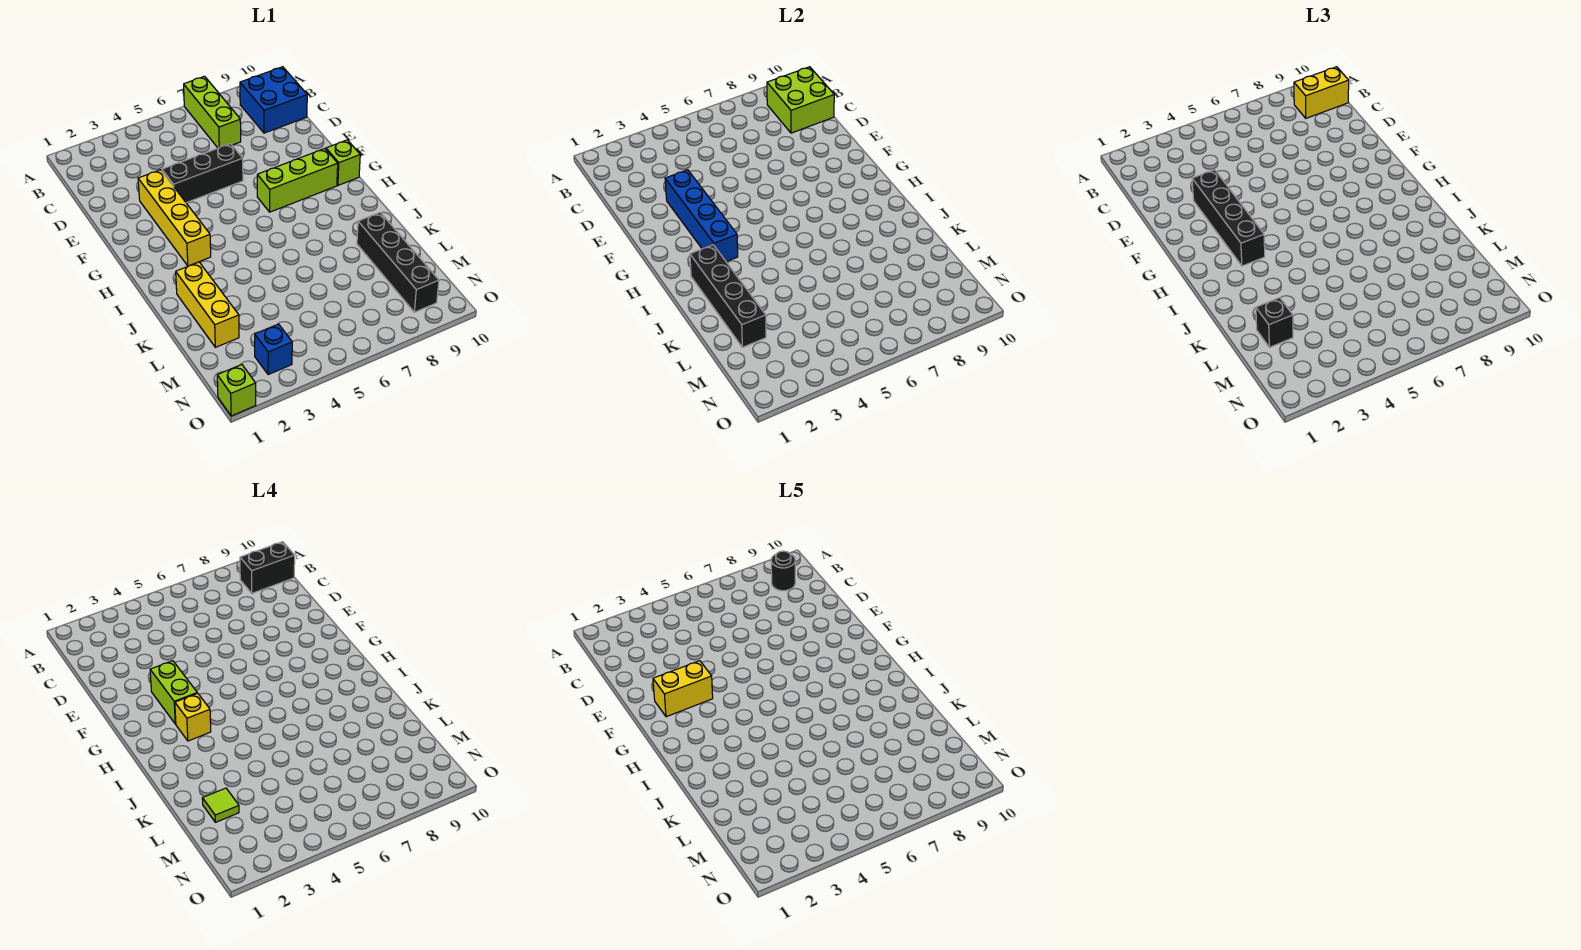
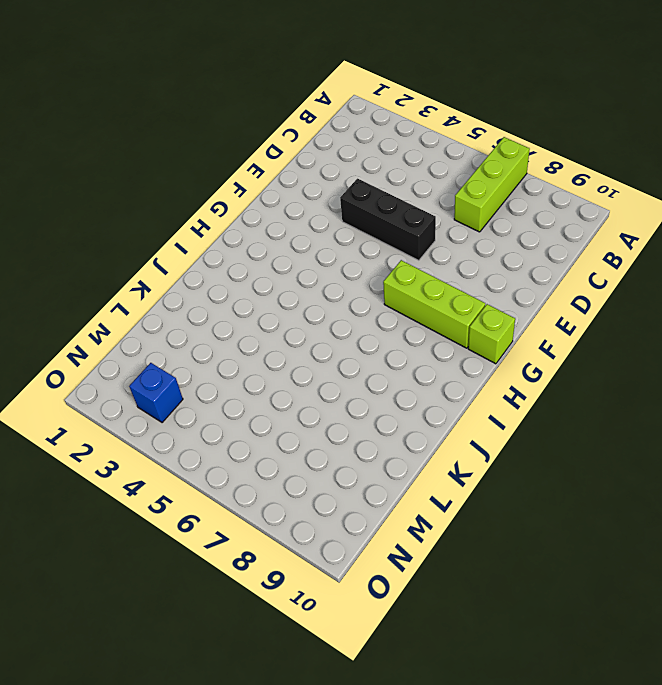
none -> blue brick B9:C10 level 1
none -> yellow brick E3:H3 level 1
none -> yellow brick J2:L2 level 1

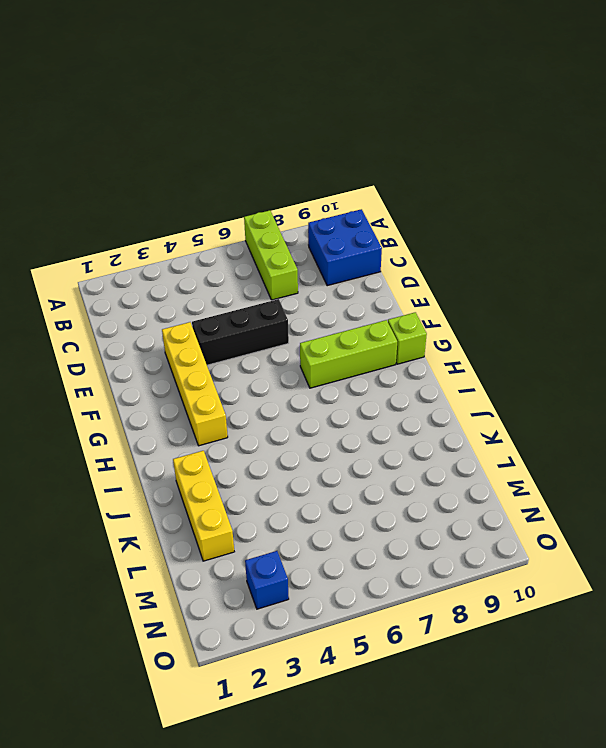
none -> black brick K9:N9 level 1
none -> lime brick O1 level 1
none -> lime brick B9:C10 level 2

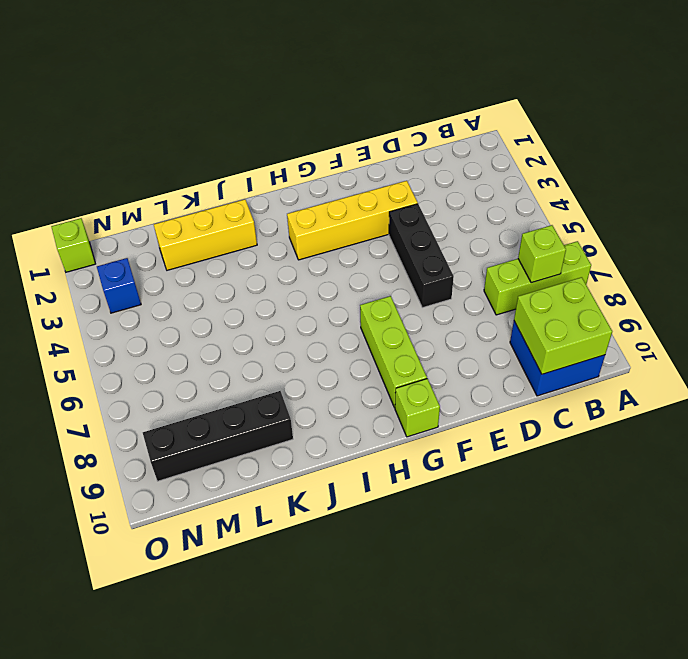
lime brick B7 level 2 -> none
none -> blue brick E3:H3 level 2
none -> black brick I2:L2 level 2
none -> yellow brick B9:B10 level 3

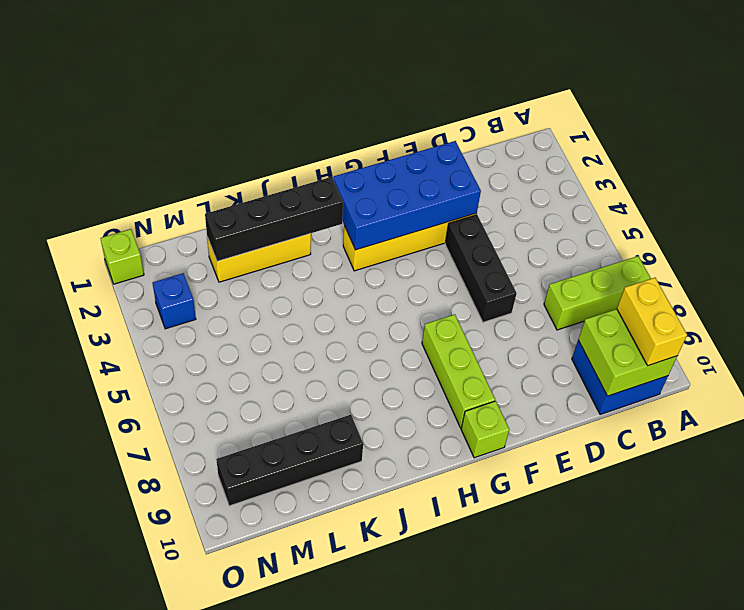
blue brick E2:H3 level 2 -> blue brick E3:H3 level 2
none -> black brick E3:H3 level 3
none -> black brick L2 level 3
none -> black brick B9:B10 level 4

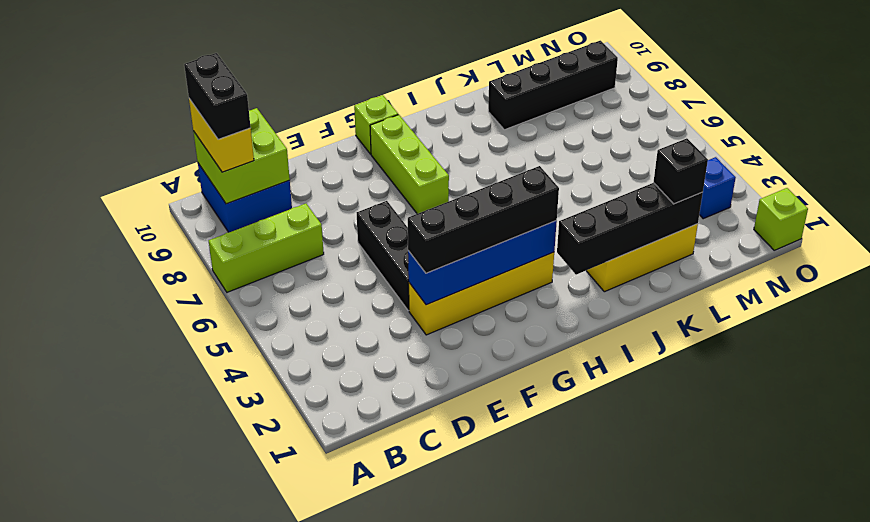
none -> lime brick F3:G3 level 4
none -> yellow brick H3 level 4
none -> lime tile L2 level 4

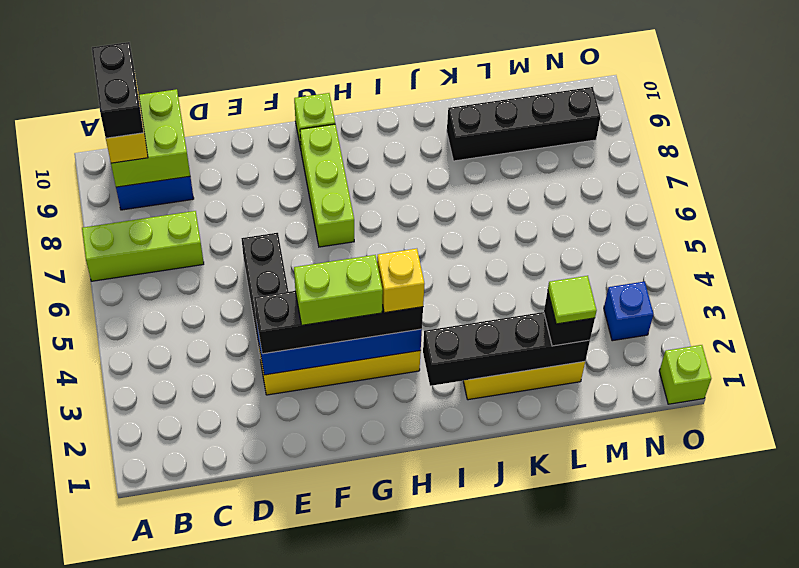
none -> black round brick B9 level 5
none -> yellow brick F2:F3 level 5

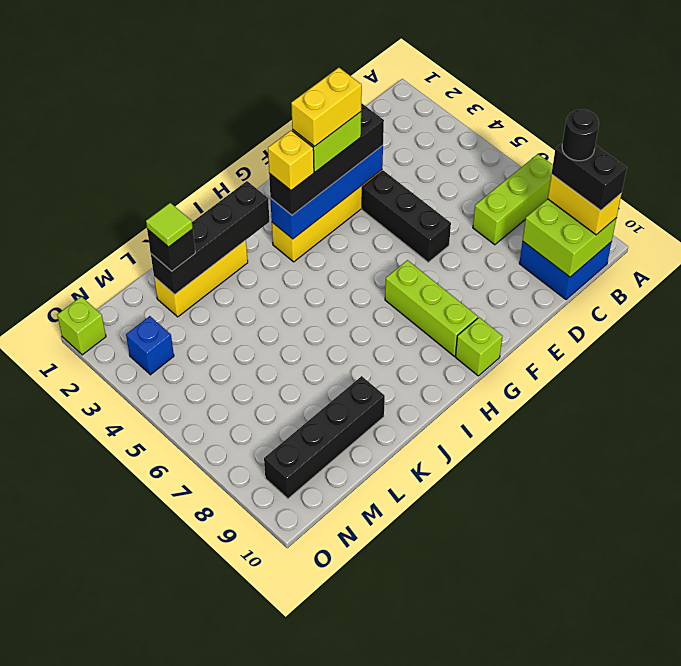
yellow brick F3:G3 level 5 -> yellow brick F2:F3 level 5

